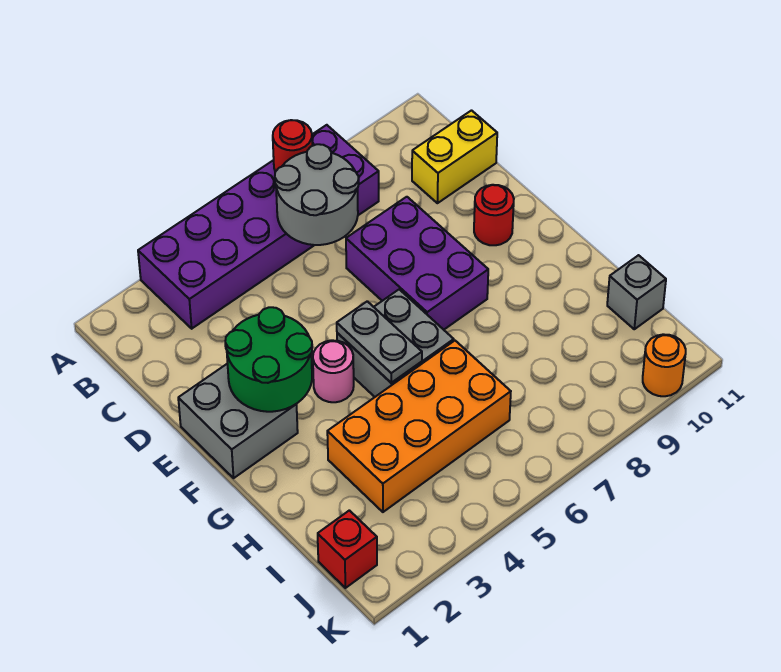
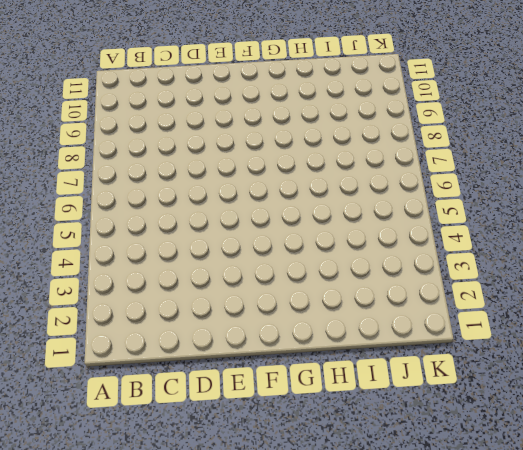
none -> purple brick A3:B8 level 1
none -> yellow brick C10:C11 level 1
none -> purple brick D7:F8 level 1

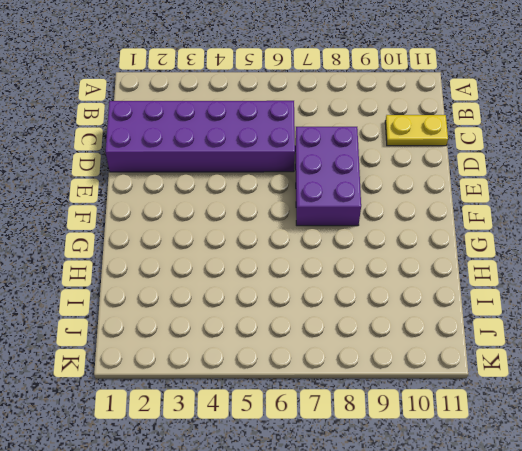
purple brick C1:D6 level 1 -> purple brick A3:B8 level 1
yellow plate C10:C11 level 1 -> yellow brick C10:C11 level 1
none -> grey brick E1:F2 level 1
none -> red round brick E10 level 1
none -> pink round brick F4 level 1

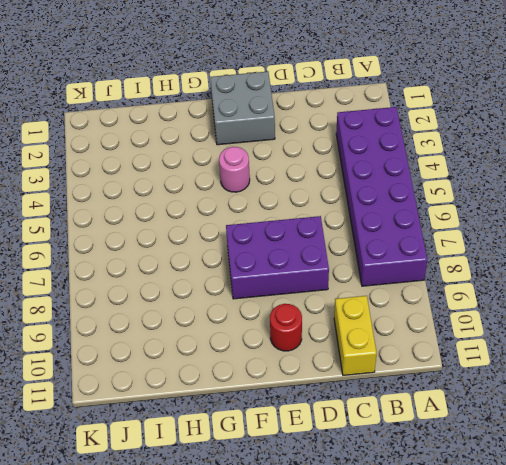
none -> grey brick F5:G6 level 1
none -> orange brick H3:I6 level 1
none -> grey brick I11 level 1

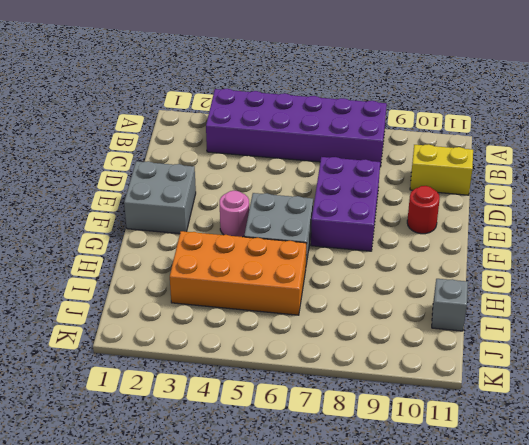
none -> red brick J1 level 1
none -> orange round brick K10 level 1
none -> red round brick A7 level 2

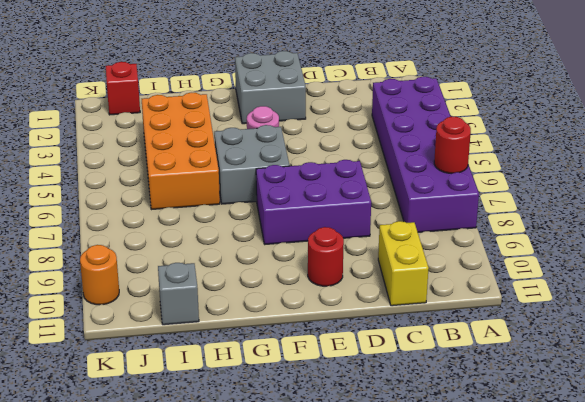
none -> grey round brick B6:C7 level 2
none -> green round brick E2:F3 level 2
none -> grey plate F5:G5 level 2

